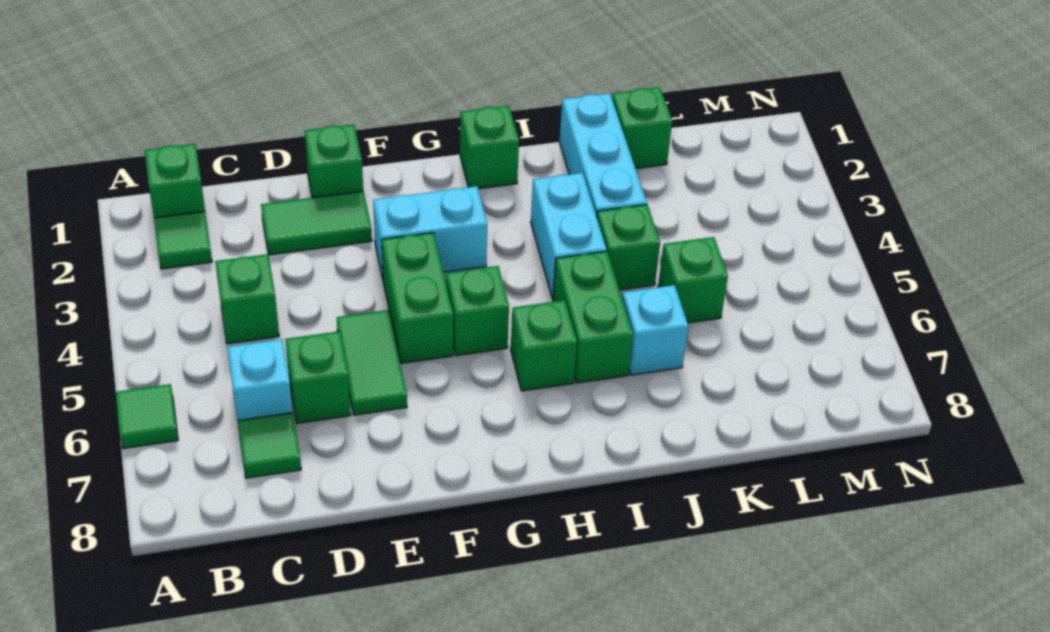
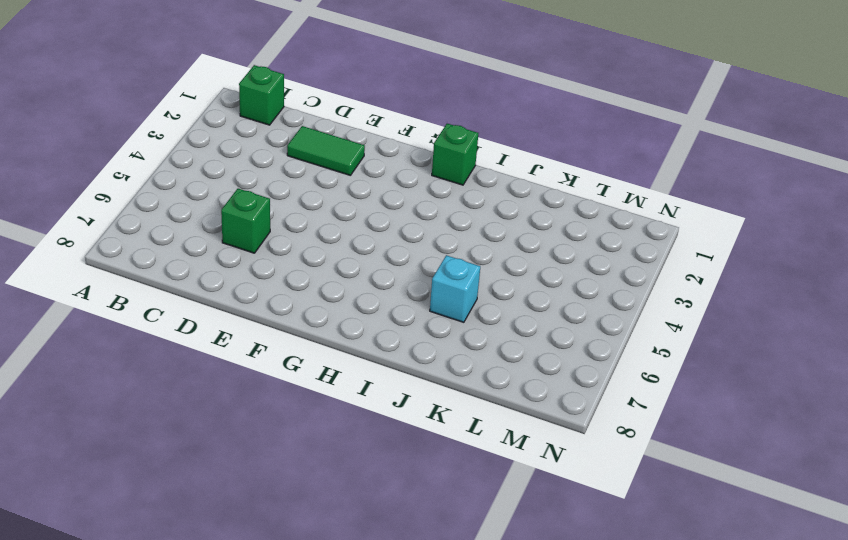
none -> green tile A6 level 1
none -> green tile B2 level 1
none -> green brick C4 level 1

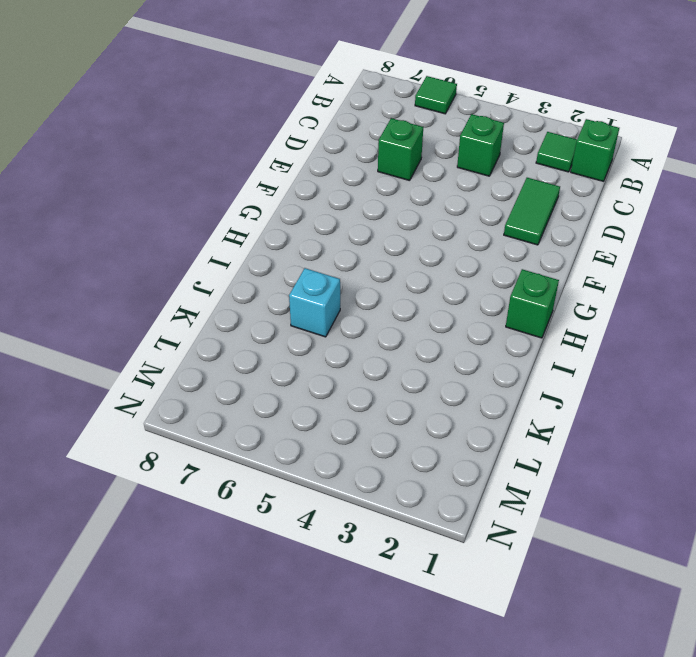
none -> cyan brick C6 level 1
none -> green tile C7 level 1
none -> green brick E1 level 1

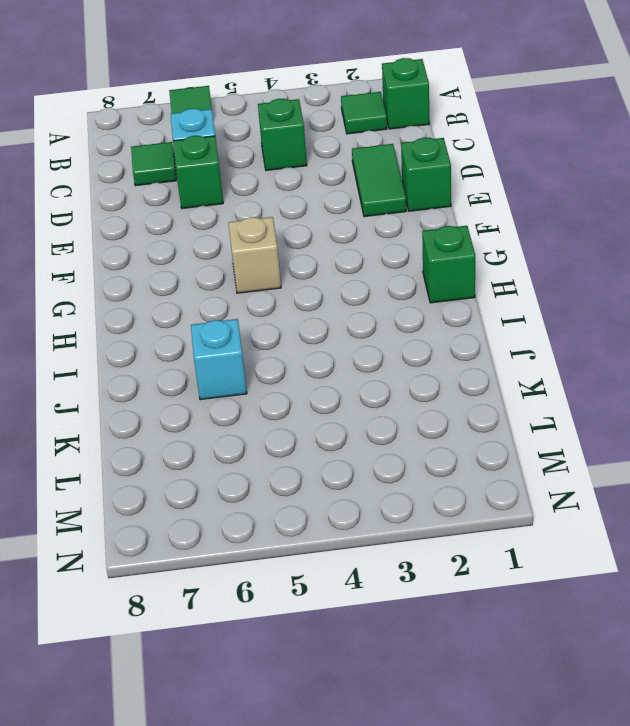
tan brick G5 level 1 -> green brick G5 level 1
none -> green tile E5:E6 level 1
none -> cyan brick F3:G3 level 1
none -> green brick F4:F5 level 1

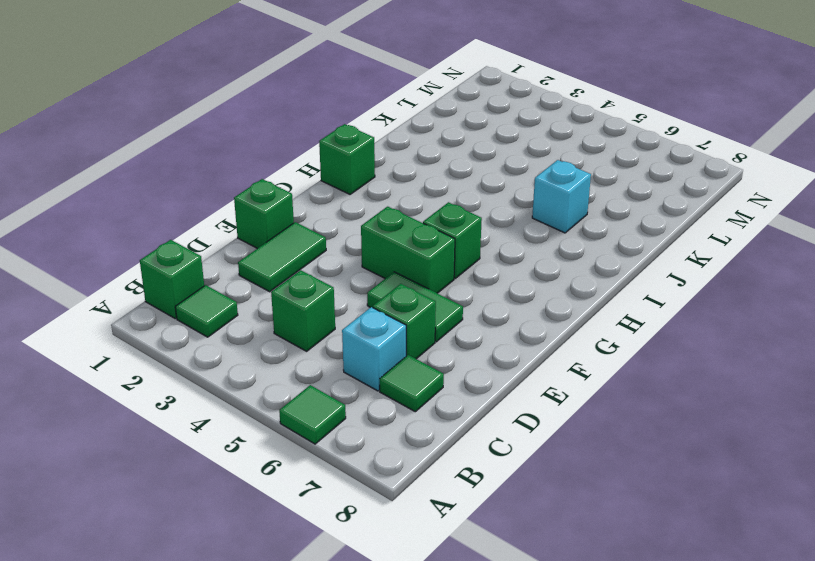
none -> cyan brick F3:G3 level 1
none -> green brick H6 level 1
none -> cyan brick I3:I4 level 1

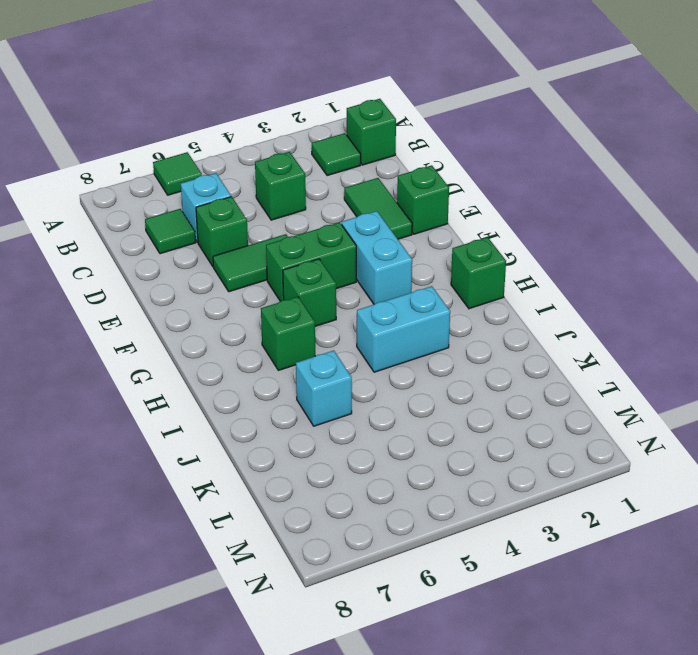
none -> green brick I5:I6 level 1
none -> cyan brick J1:J3 level 1
none -> green brick J4 level 1

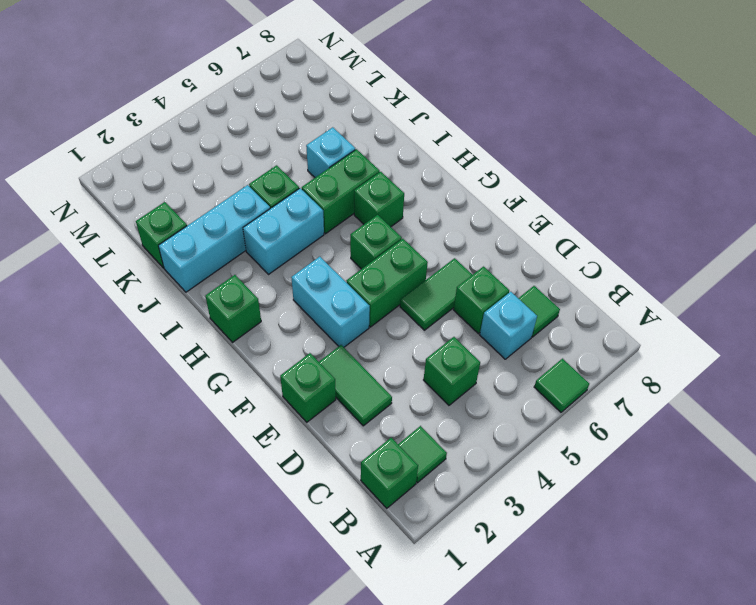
none -> green brick K5 level 1

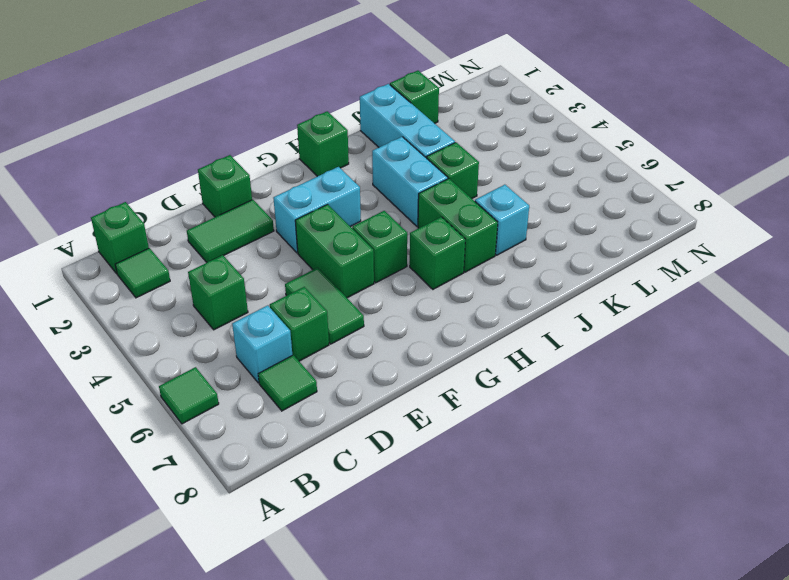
none -> green brick K5 level 1

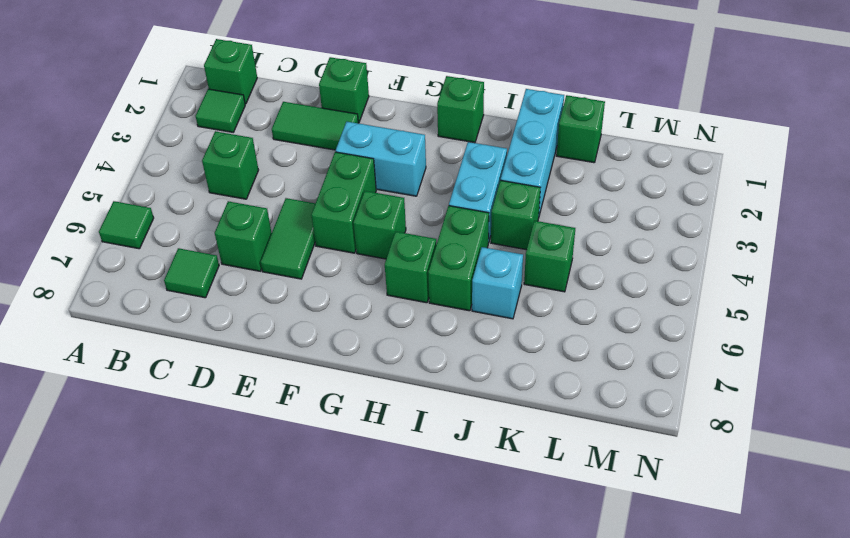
none -> cyan brick C6 level 1

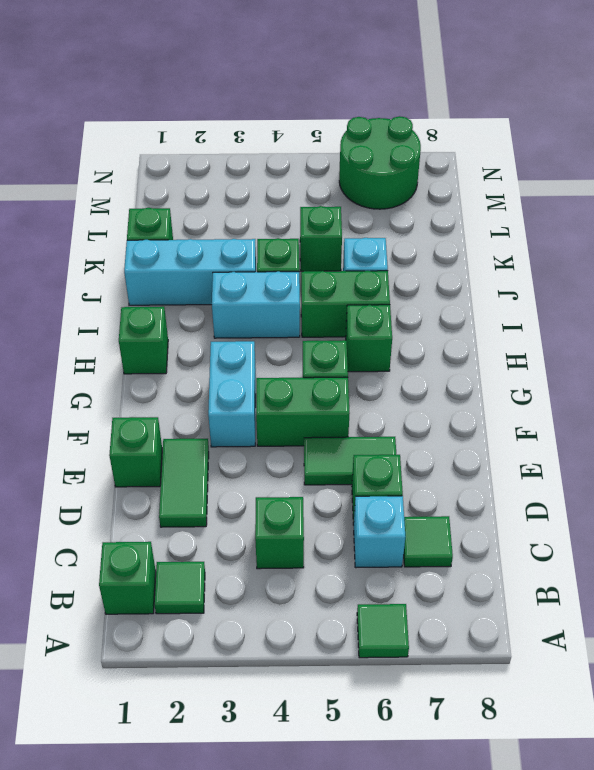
green round brick M6:N7 level 1 -> none

